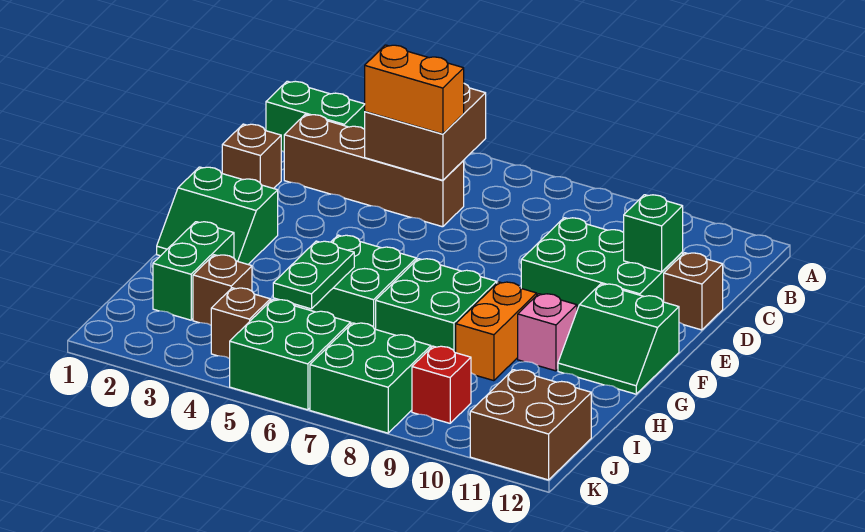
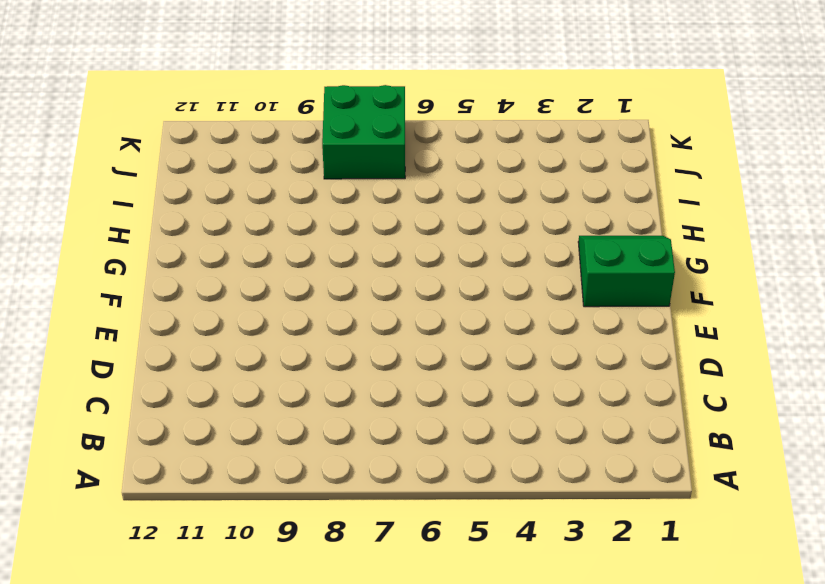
none -> green brick B1:B2 level 1
none -> brown brick C2:C5 level 1
none -> brown brick D1 level 1

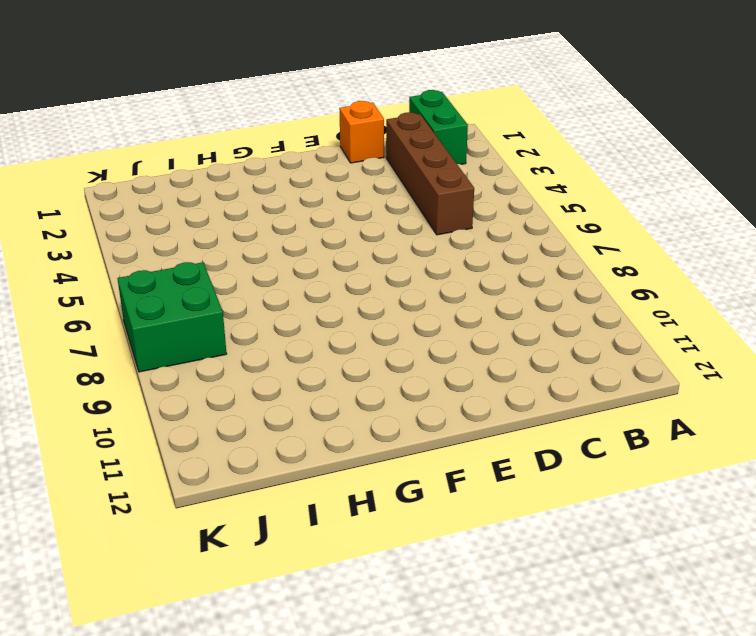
orange brick D1 level 1 -> brown brick D1 level 1
none -> green brick D9:E11 level 1
none -> brown brick D12 level 1
none -> green slope F1:G2 level 1 top F

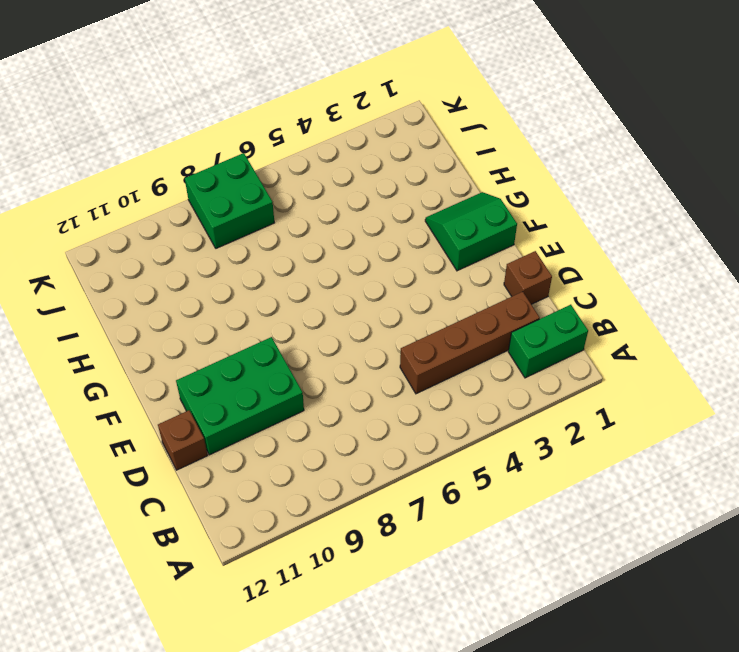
none -> green slope F11:G12 level 1 top F
none -> green brick G5:H6 level 1
none -> green brick G7:H8 level 1

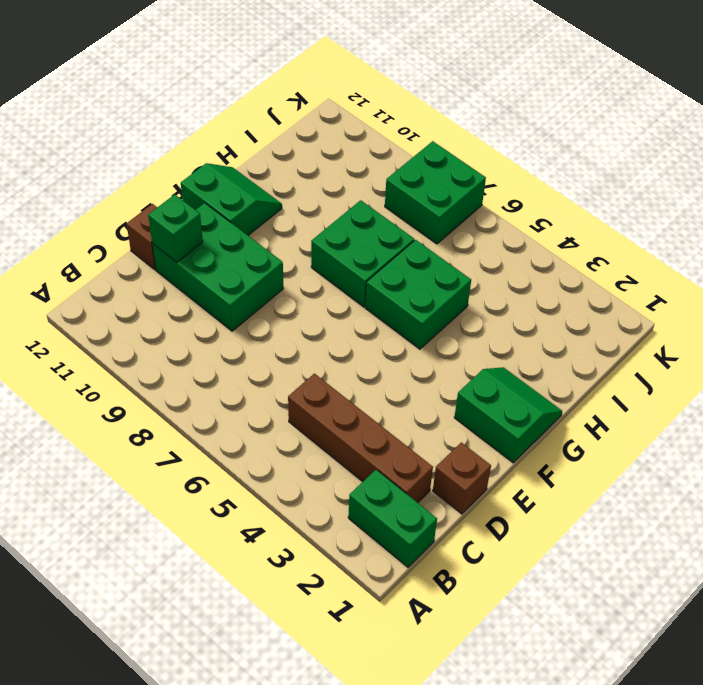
none -> orange brick G9:H9 level 1
none -> pink brick G10 level 1
none -> green brick H2:I2 level 1

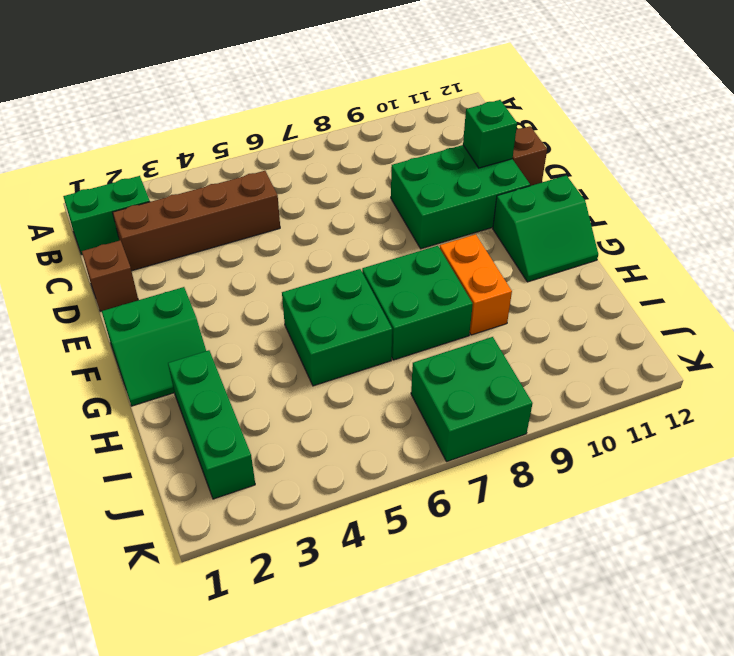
green brick H2:J2 level 1 -> green brick H2:I2 level 1
none -> pink brick G10 level 1
none -> brown brick I3 level 1
none -> brown brick J4 level 1

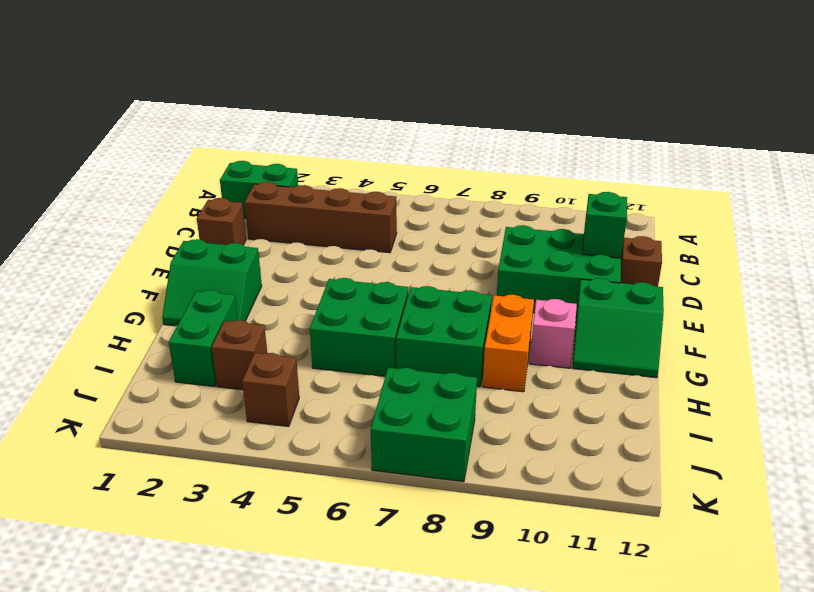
none -> green brick J5:K6 level 1
none -> red brick J9 level 1
none -> brown brick J11:K12 level 1

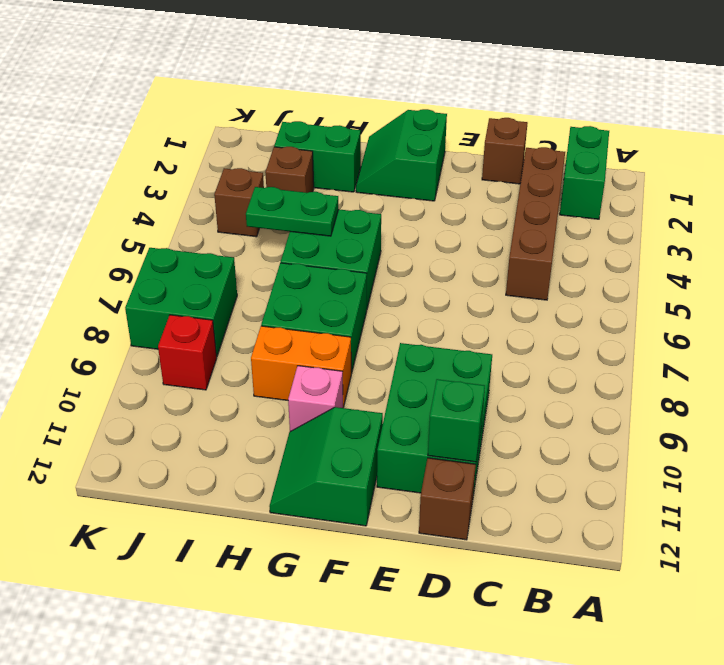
none -> green brick J5:K6 level 1
none -> brown brick J11:K12 level 1
none -> brown brick B4:C5 level 2

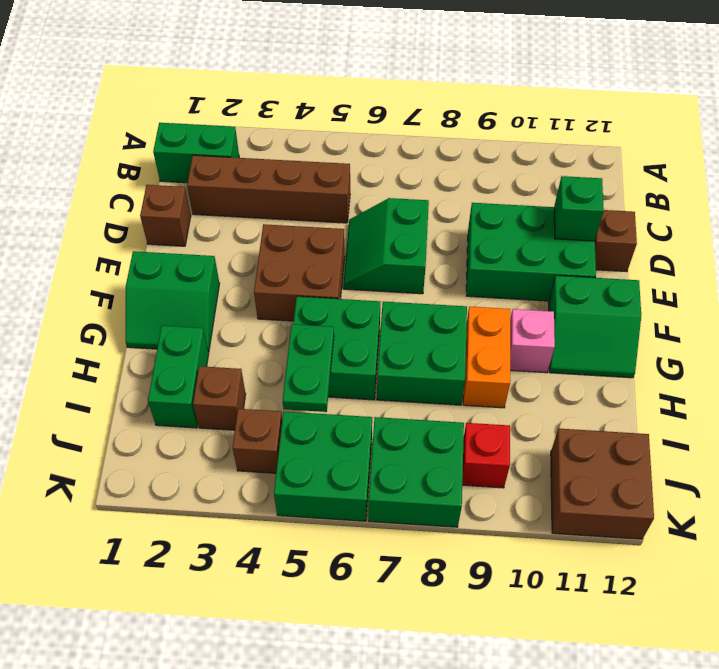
green slope D6:E7 level 1 top 7 -> none
brown brick E4:F5 level 1 -> brown brick B4:C5 level 2
none -> orange brick C4:C5 level 3

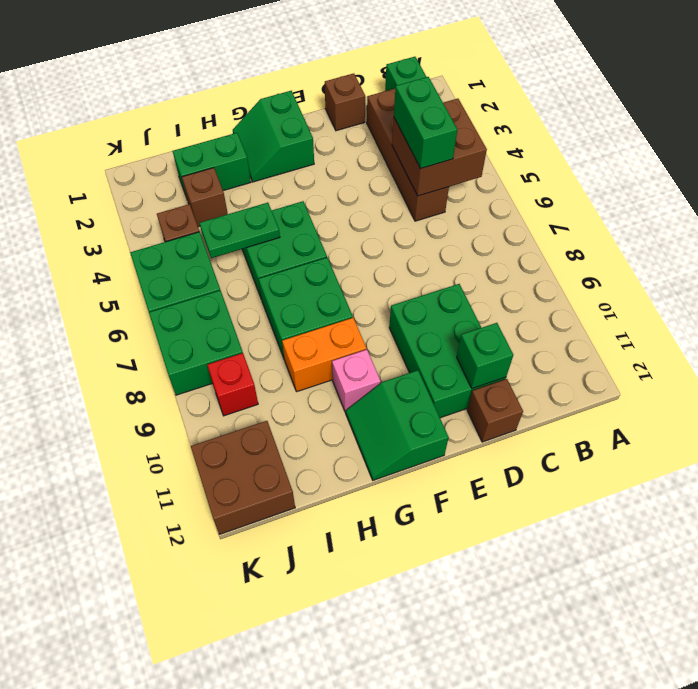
green brick C4:C5 level 3 -> orange brick C4:C5 level 3

